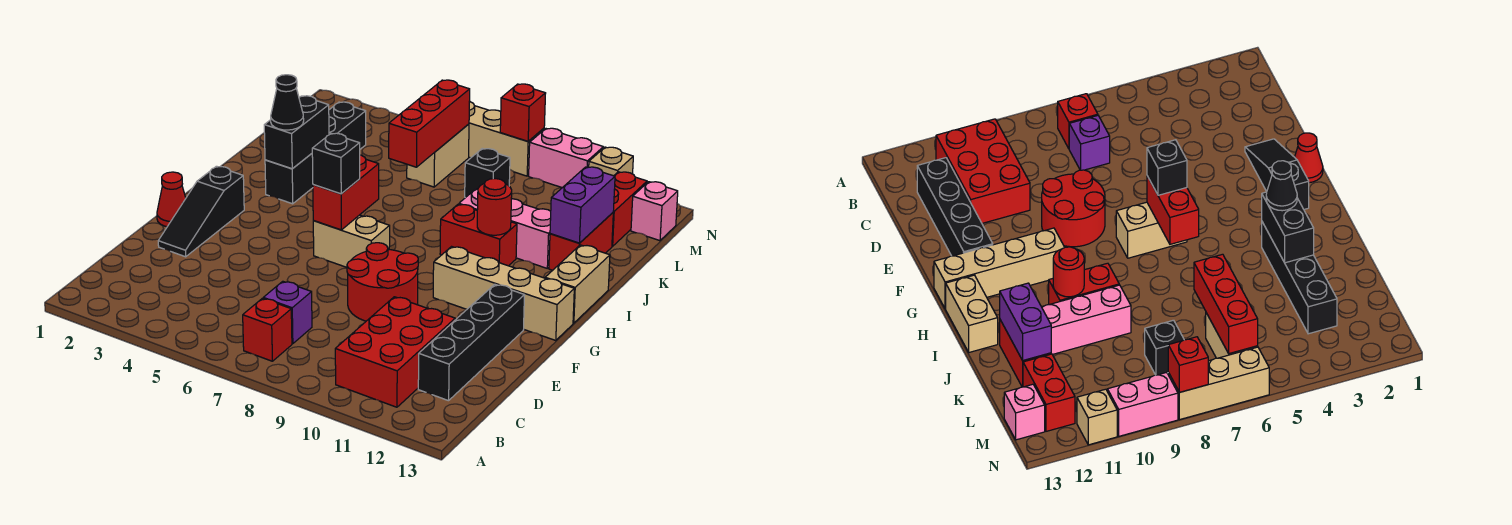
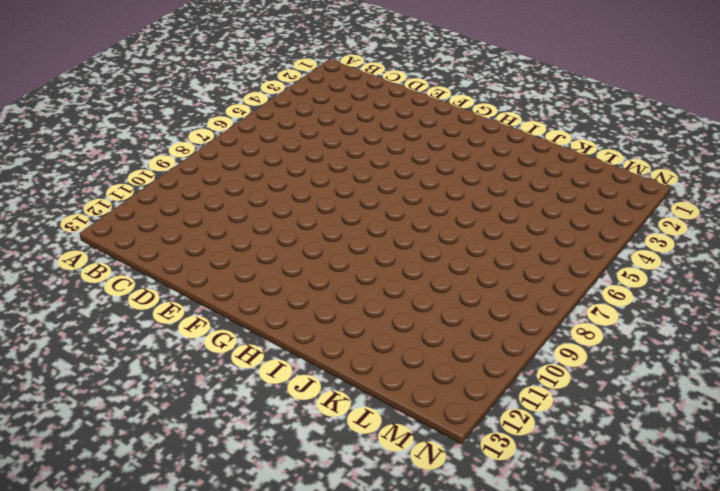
none -> red brick B7 level 1
none -> red brick B10:D11 level 1
none -> purple brick C7 level 1

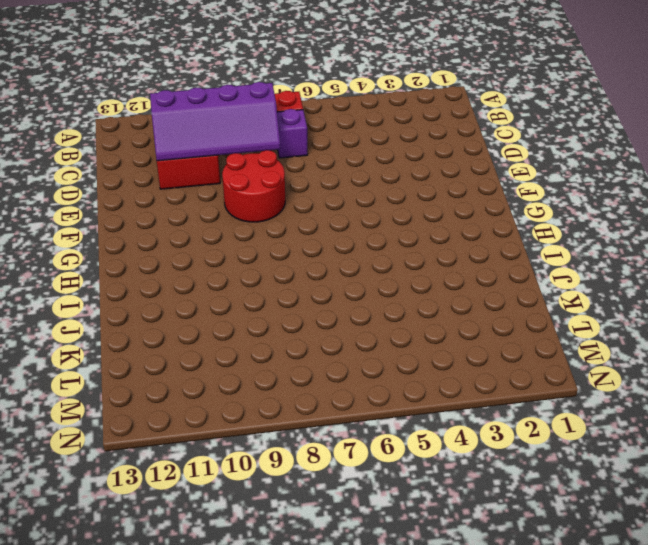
purple slope C8:D11 level 2 top C -> none
none -> black brick C12:F12 level 1
none -> black slope E2:G2 level 1 top G
none -> red cone F1 level 1

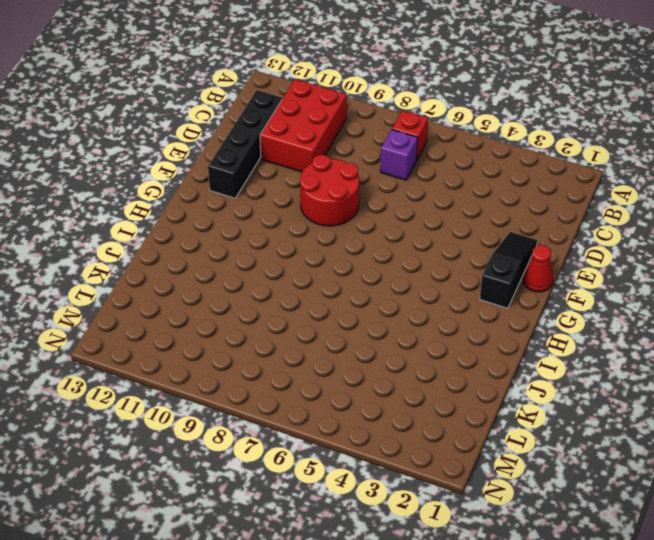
none -> tan brick G6:G7 level 1
none -> tan brick G10:G13 level 1
none -> tan brick H13:I13 level 1

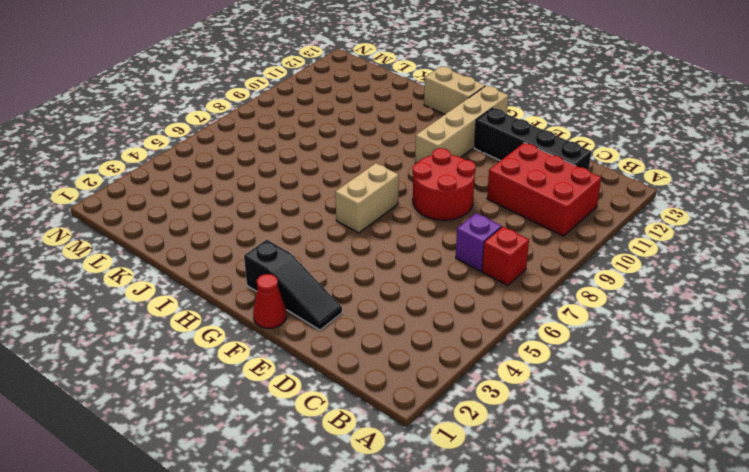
none -> black brick I3:L3 level 1
none -> red brick I9:I10 level 1
none -> pink brick J9:J11 level 1

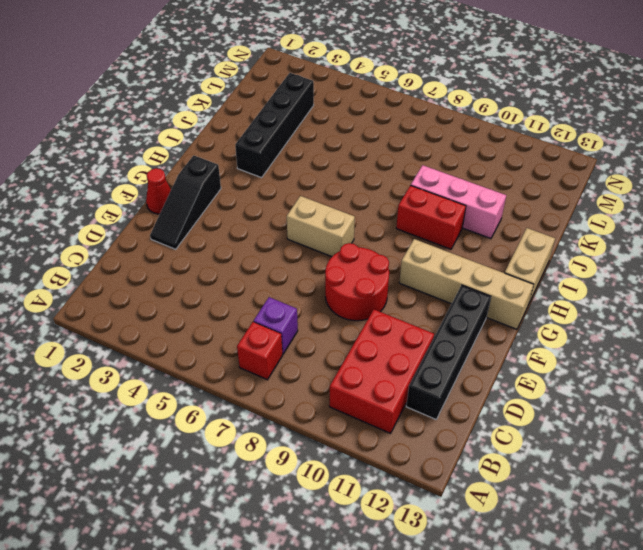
none -> red brick J12:K12 level 1
none -> tan brick L6:M6 level 1
none -> black brick L8 level 1

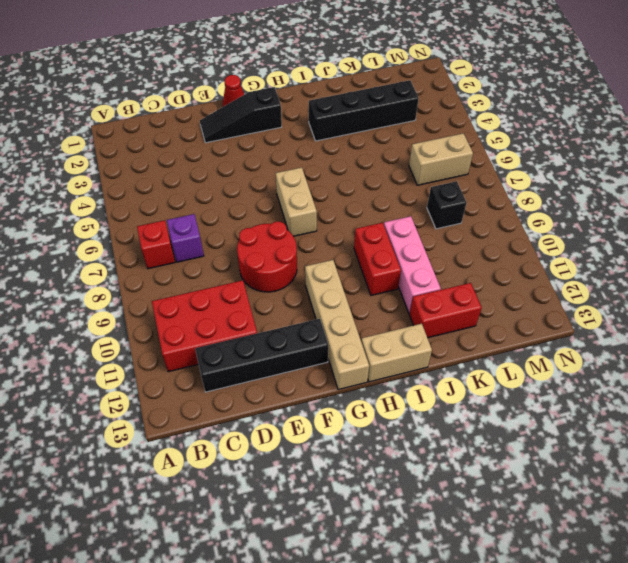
none -> red brick L12:M12 level 1
none -> pink brick M13 level 1
none -> tan brick N6:N8 level 1

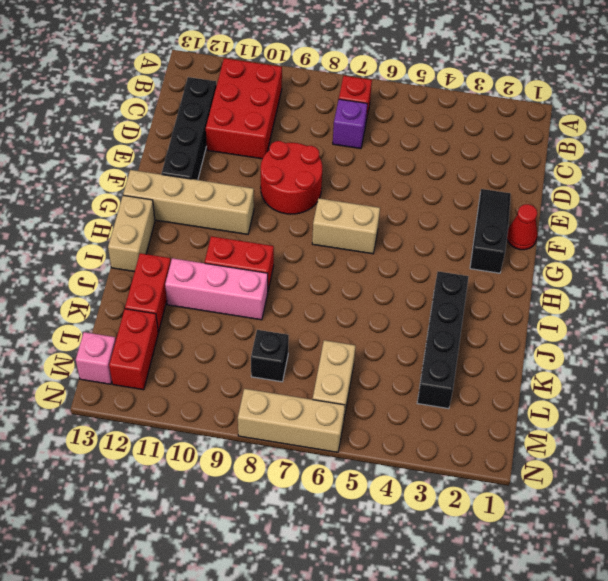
none -> pink brick N9:N10 level 1
none -> tan brick N11 level 1
none -> red brick G6:H6 level 2

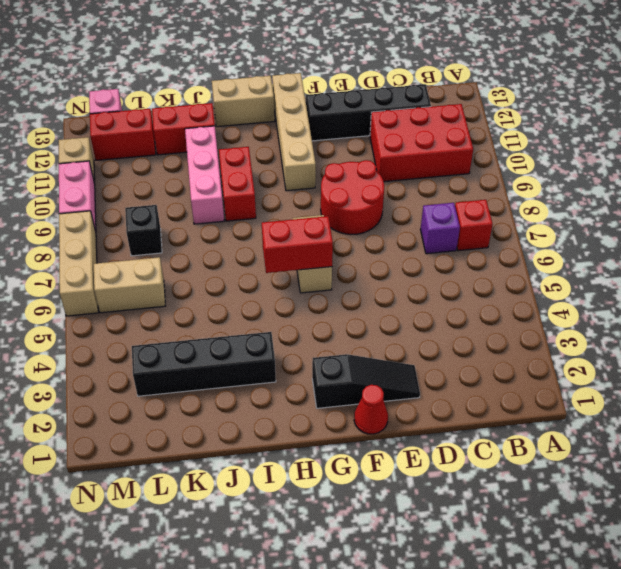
none -> black brick I3:J3 level 2
none -> red round brick I10 level 2
none -> purple brick J12:K12 level 2

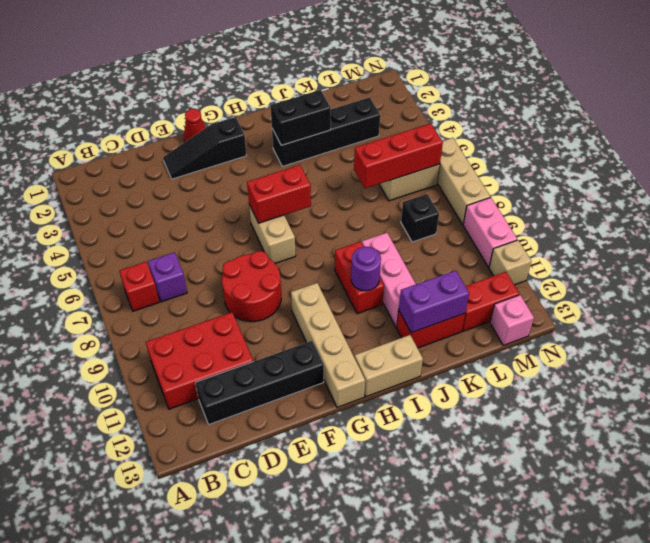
purple round brick I10 level 2 -> red round brick I10 level 2
none -> red brick N8 level 2
none -> black brick G6 level 3
none -> black cone I3 level 3

